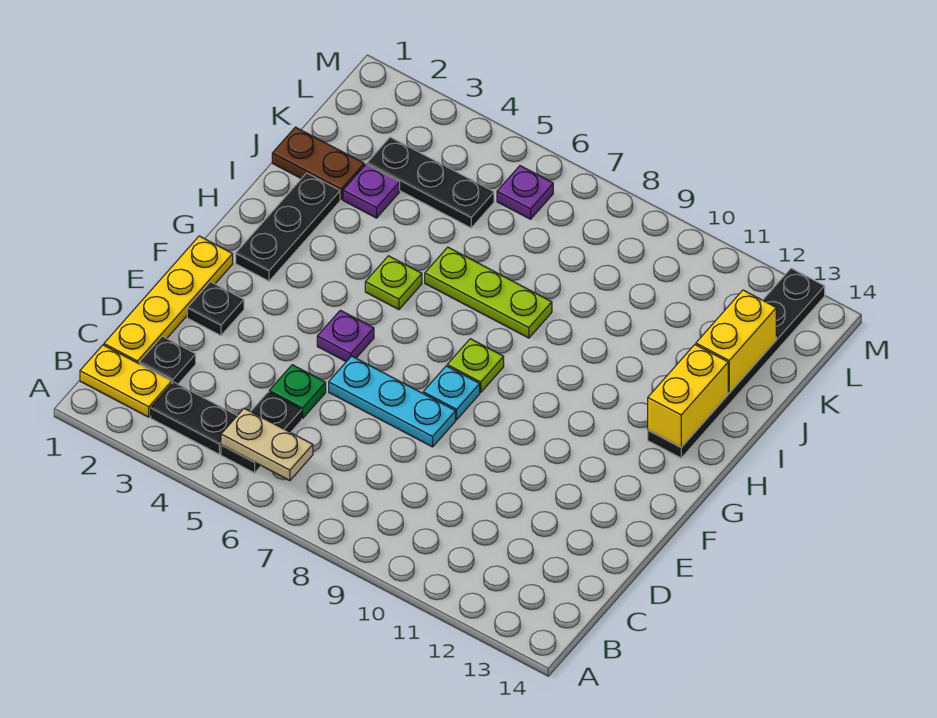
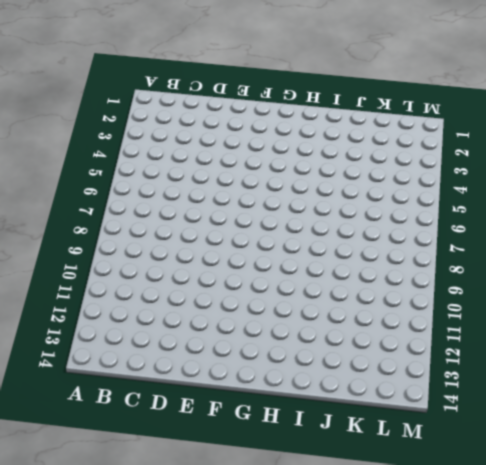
none -> yellow plate B1:B2 level 1
none -> black plate B3:B4 level 1
none -> black plate B5:C5 level 1

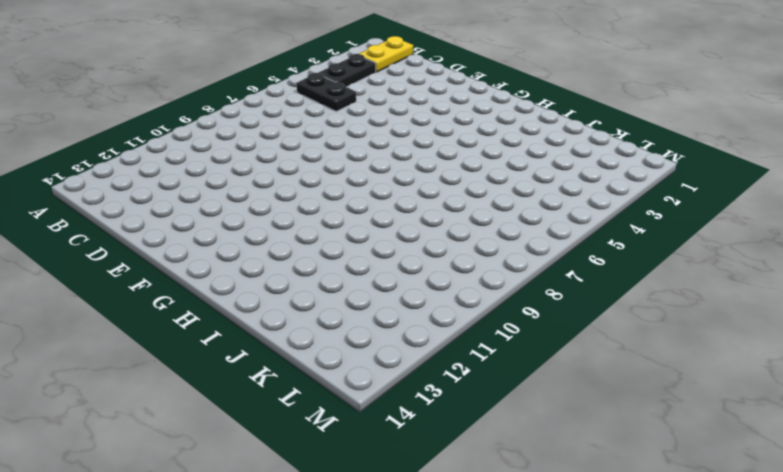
none -> yellow plate C1:F1 level 1
none -> black plate C2 level 1
none -> green plate D5 level 1

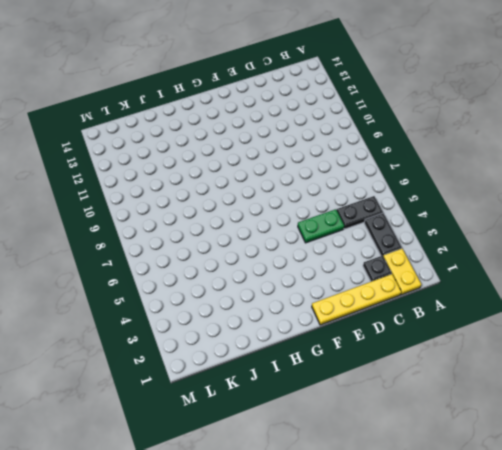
green plate D5:E5 level 1 -> green plate D5 level 1
none -> black plate E2 level 1
none -> cyan plate E6:E8 level 1
none -> purple plate F5 level 1

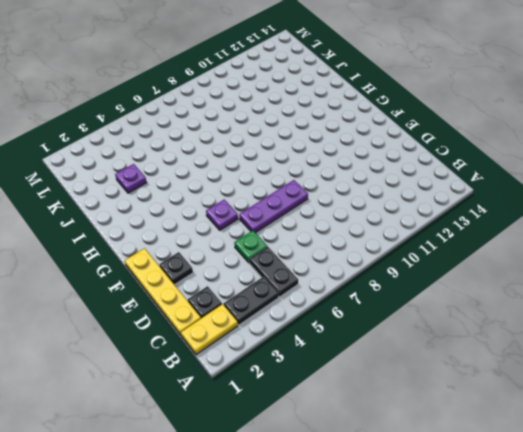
purple plate E6:E8 level 1 -> cyan plate E6:E8 level 1
none -> cyan plate F8 level 1
none -> black plate G2:I2 level 1
none -> lime plate G8 level 1

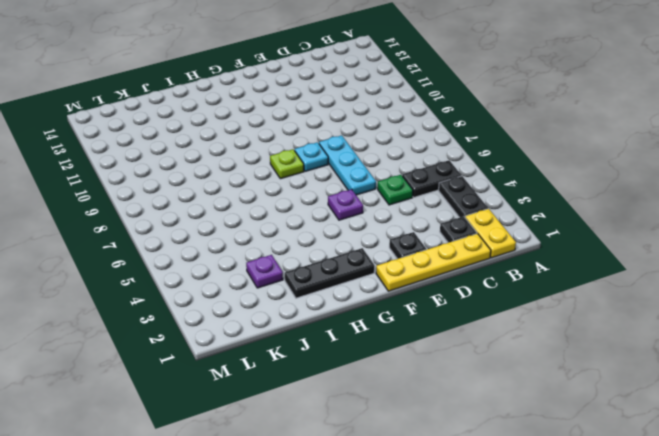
none -> lime plate H5 level 1
none -> black plate H13:M13 level 1
none -> lime plate I6:I8 level 1

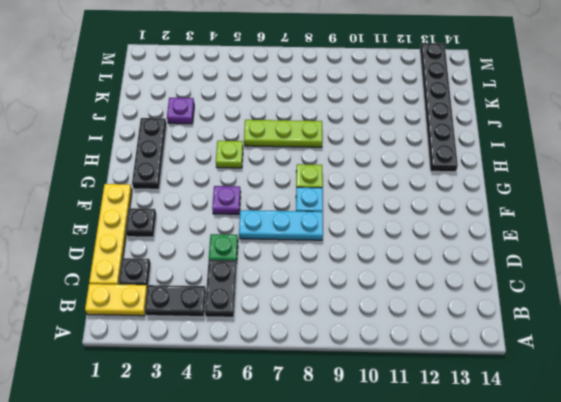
none -> brown plate J1:J2 level 1
none -> black plate K3:K5 level 1
none -> purple plate L6 level 1

